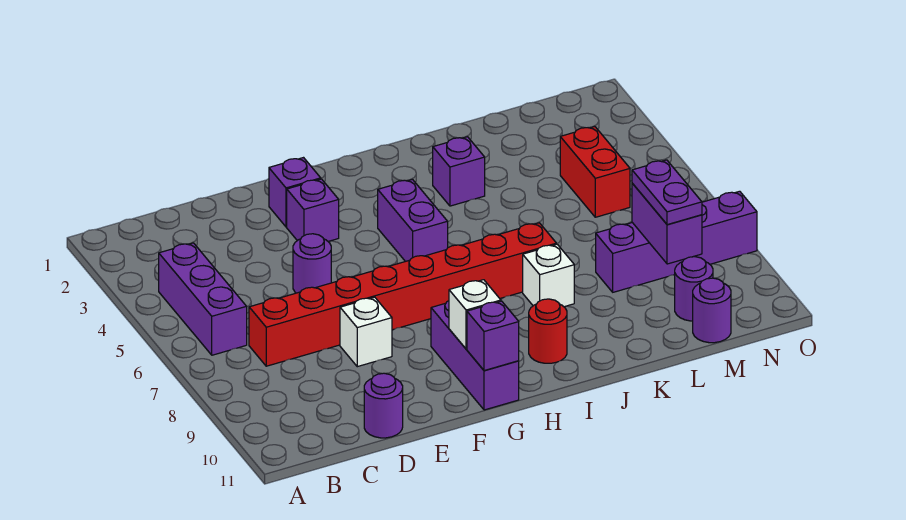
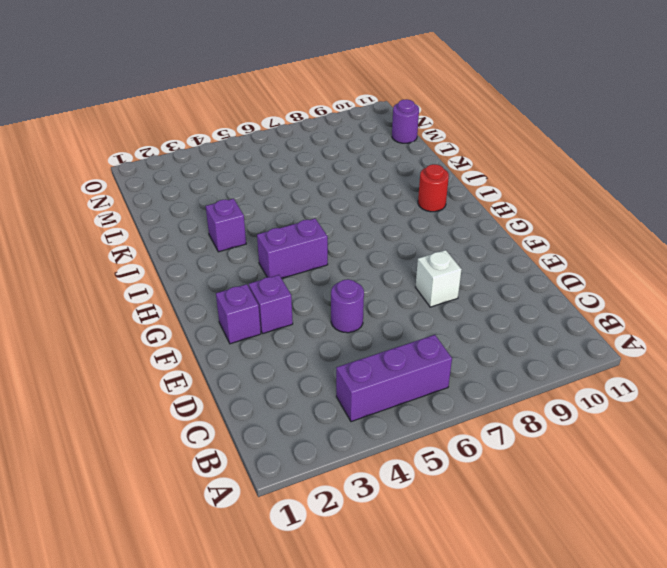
none -> red brick C7:J7 level 1
none -> purple round brick D11 level 1
none -> purple brick G9:G11 level 1

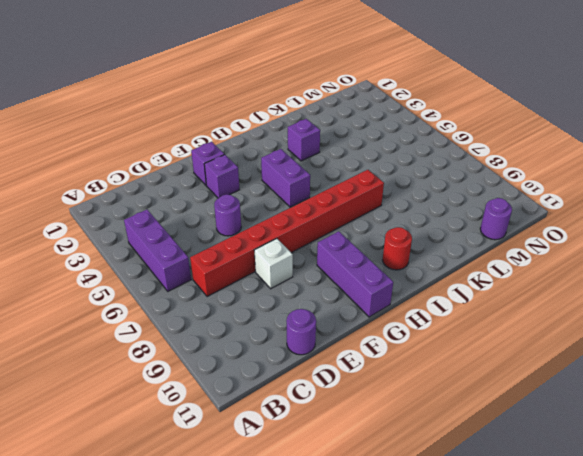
none -> white brick J8 level 1
none -> purple brick L8:O8 level 1
none -> red brick M4:M5 level 1

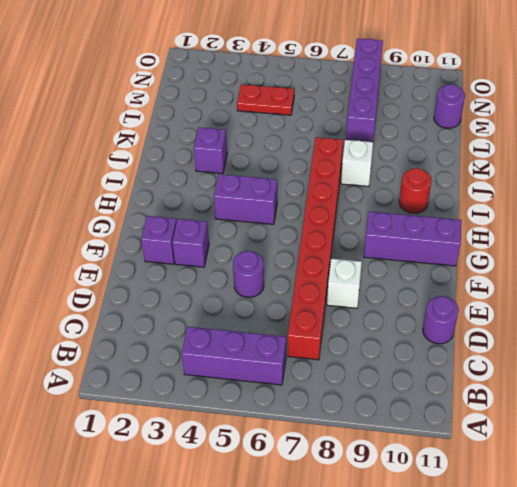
red plate M4:M5 level 1 -> red brick M4:M5 level 1
none -> purple round brick M10 level 1
none -> white brick G10 level 2
none -> purple brick G11 level 2

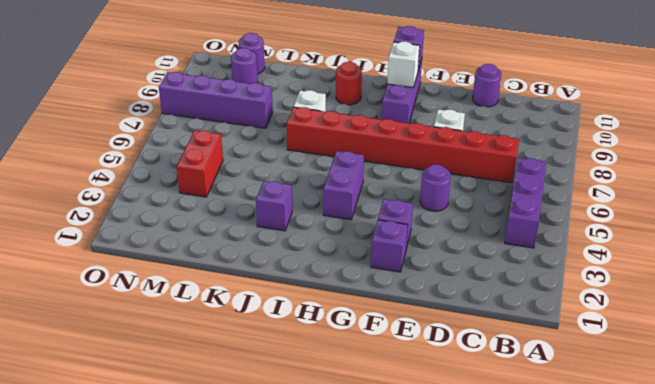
none -> purple brick M8:M9 level 2
none -> purple plate M8:M9 level 3

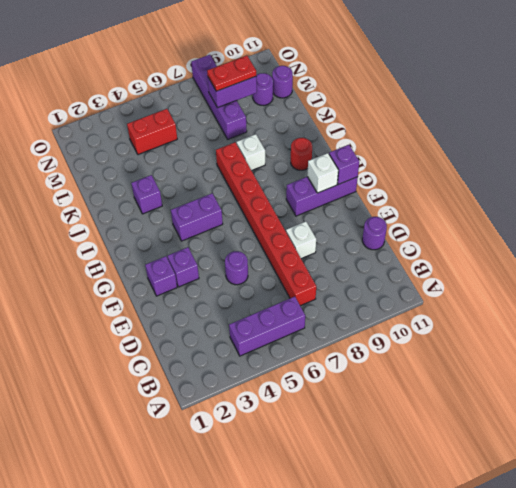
red plate M8:M9 level 3 -> purple plate M8:M9 level 3

